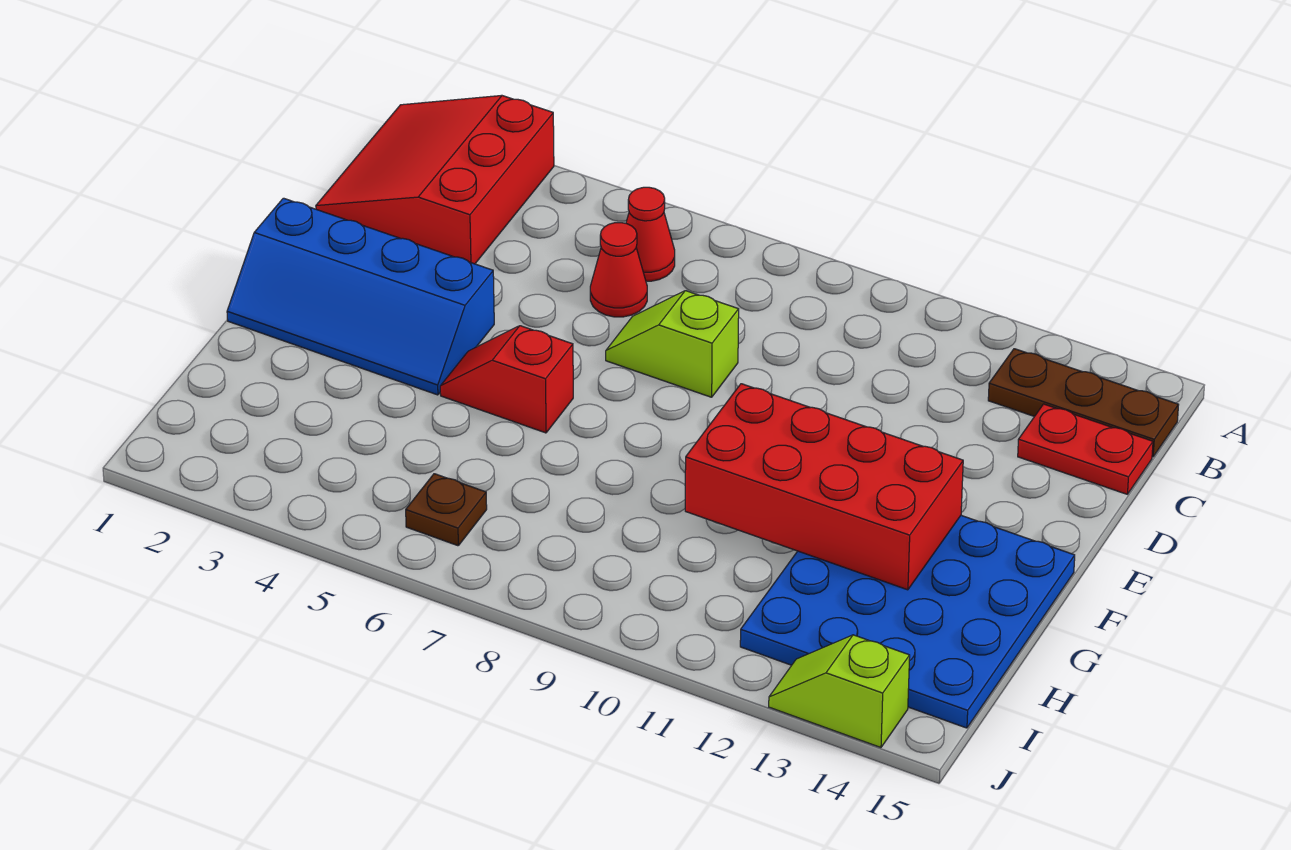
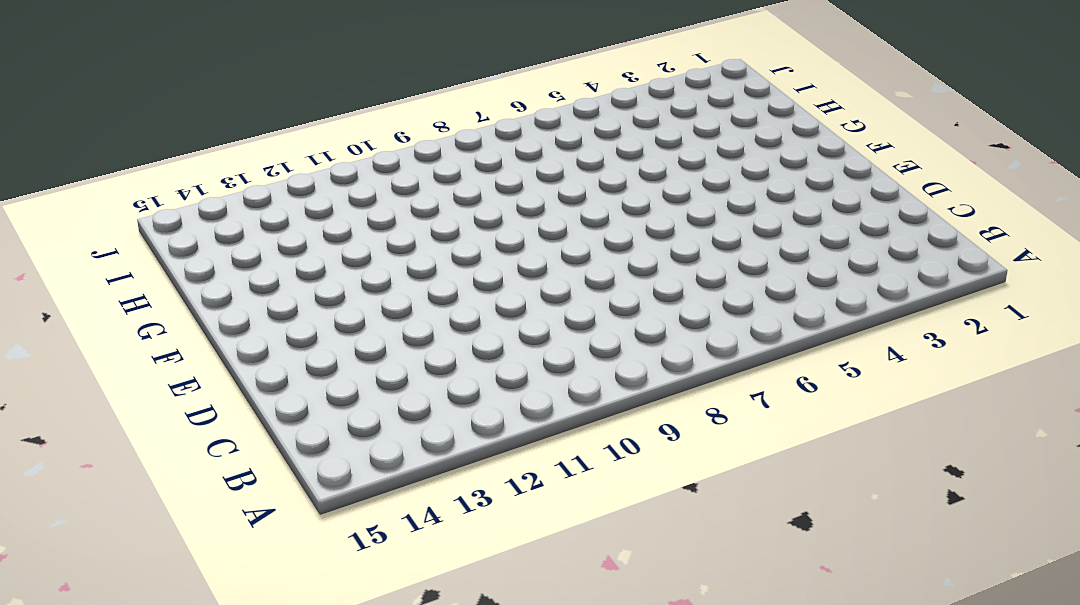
none -> red slope A1:C3 level 1 top 3
none -> red cone B6 level 1
none -> brown plate B13:B15 level 1

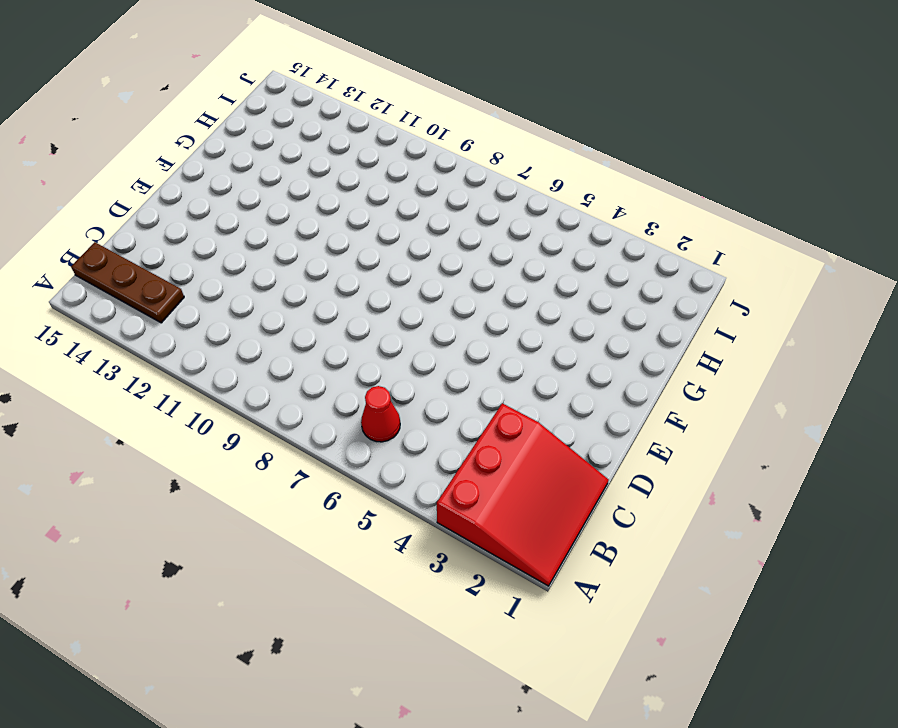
none -> red cone C6 level 1
none -> red plate C14:C15 level 1
none -> lime slope D7:D8 level 1 top 8

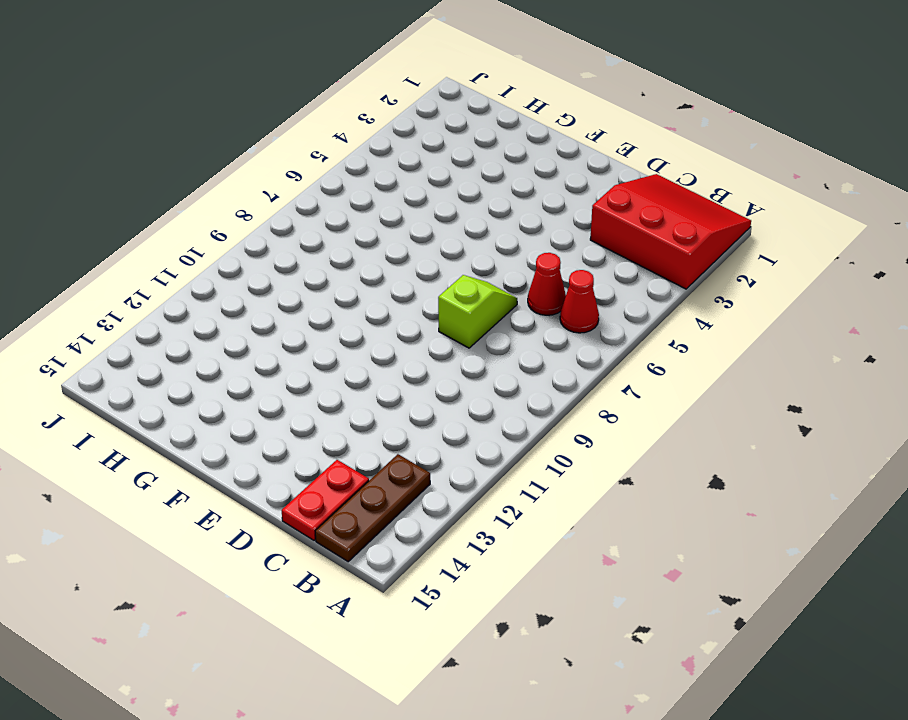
none -> blue slope E1:F4 level 1 top E
none -> red slope F5:F6 level 1 top 6
none -> blue plate F12:I15 level 1

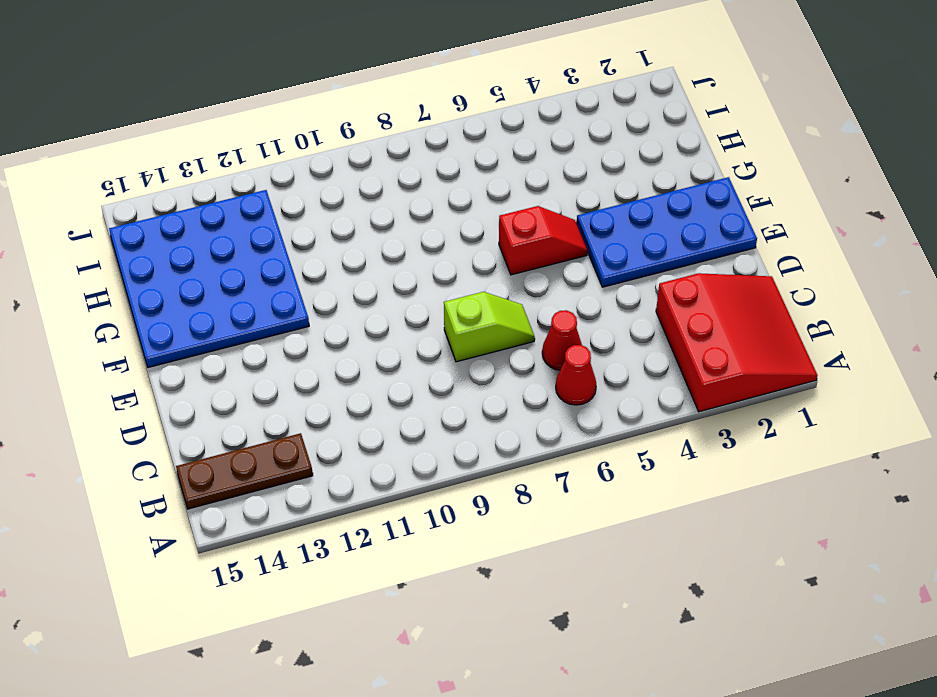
blue plate E1:F4 level 1 -> blue slope E1:F4 level 1 top E
none -> red plate C14:C15 level 1
none -> brown plate I6 level 1
none -> lime slope J13:J14 level 1 top 14

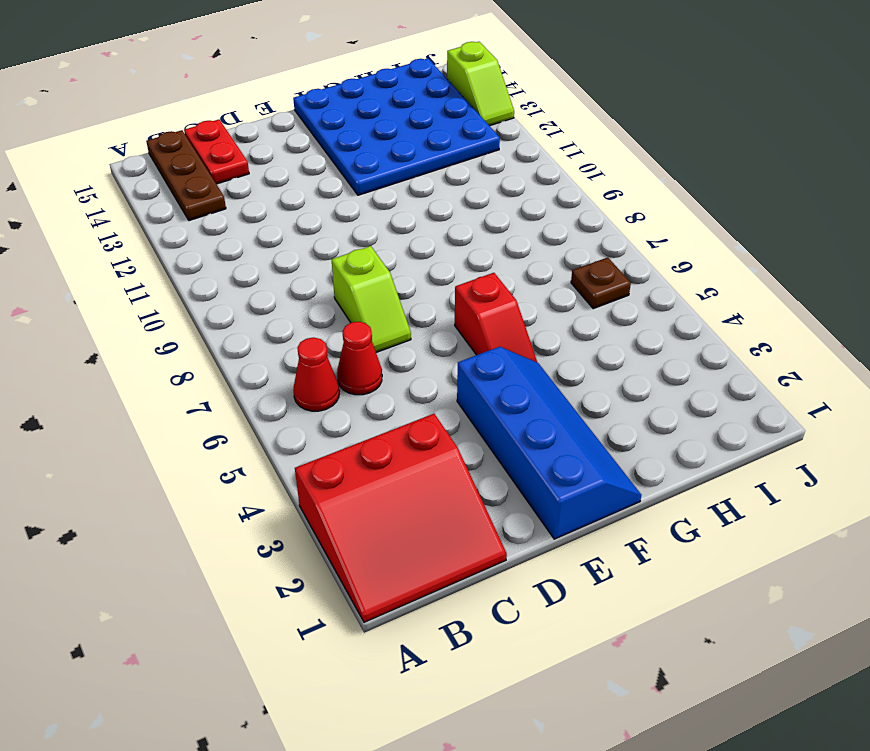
none -> red brick F10:G13 level 2

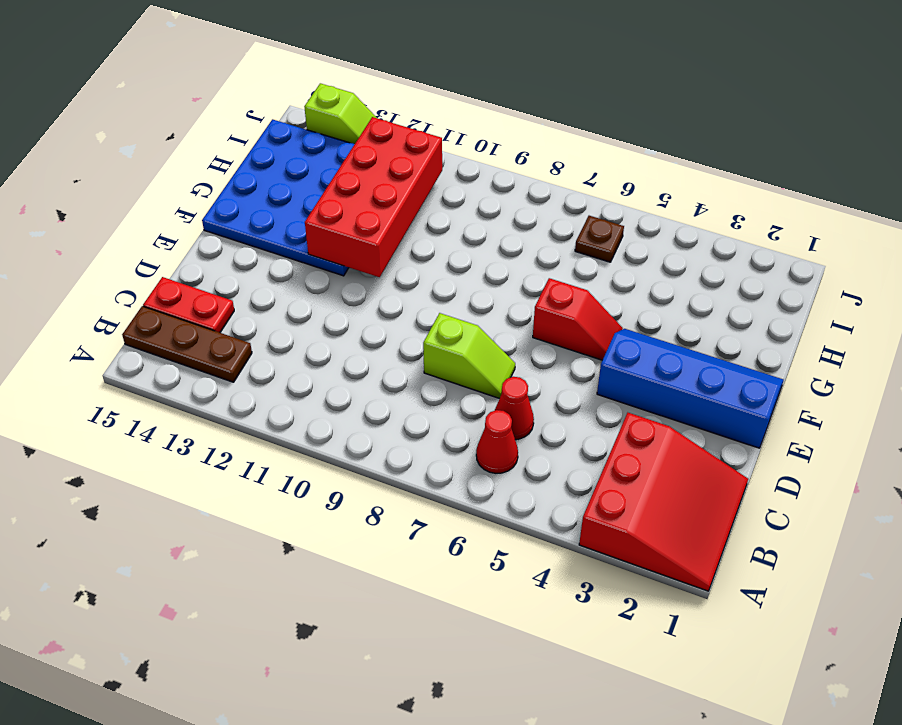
red brick F11:I12 level 2 -> red brick F10:G13 level 2

